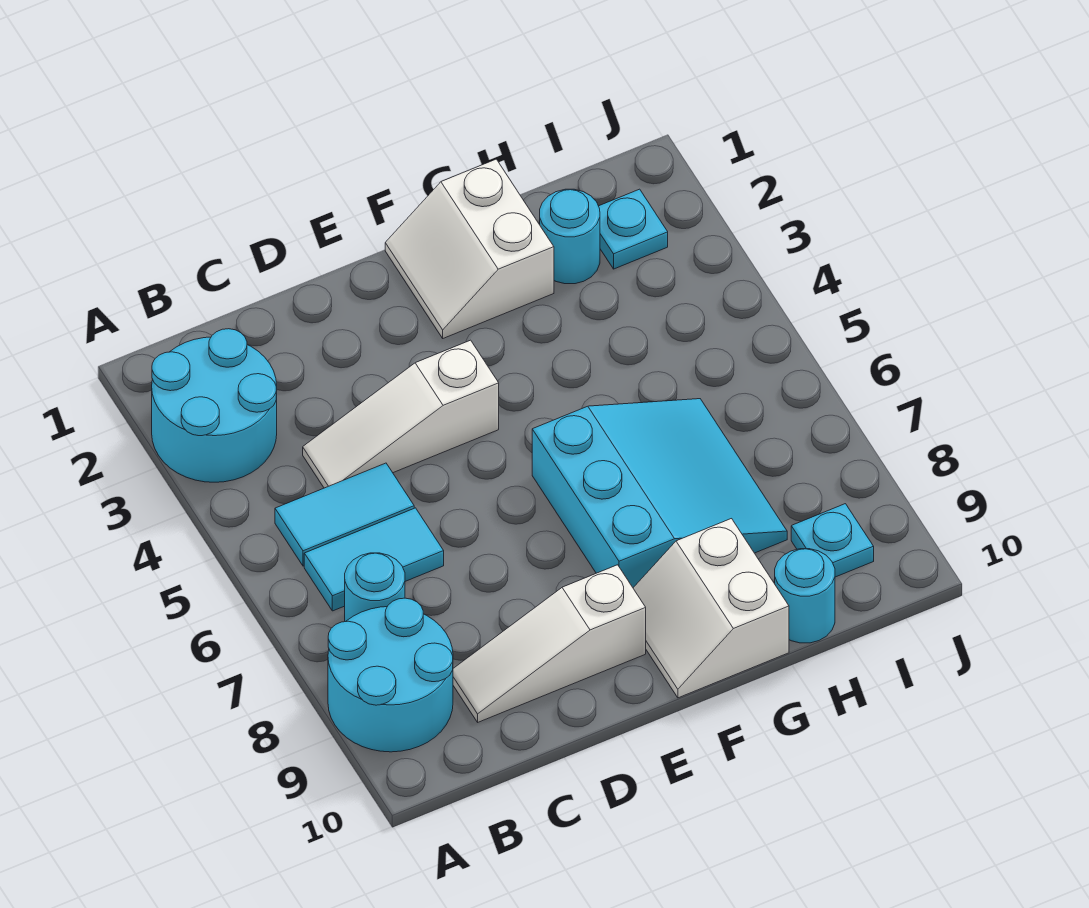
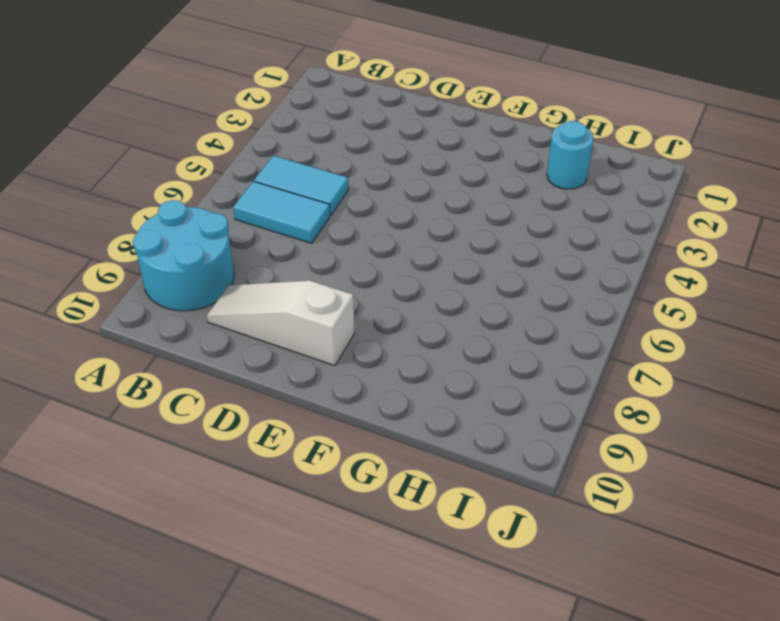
none -> cyan round brick A2:B3 level 1
none -> cyan round brick B7 level 1
none -> white slope C4:E4 level 1 top E

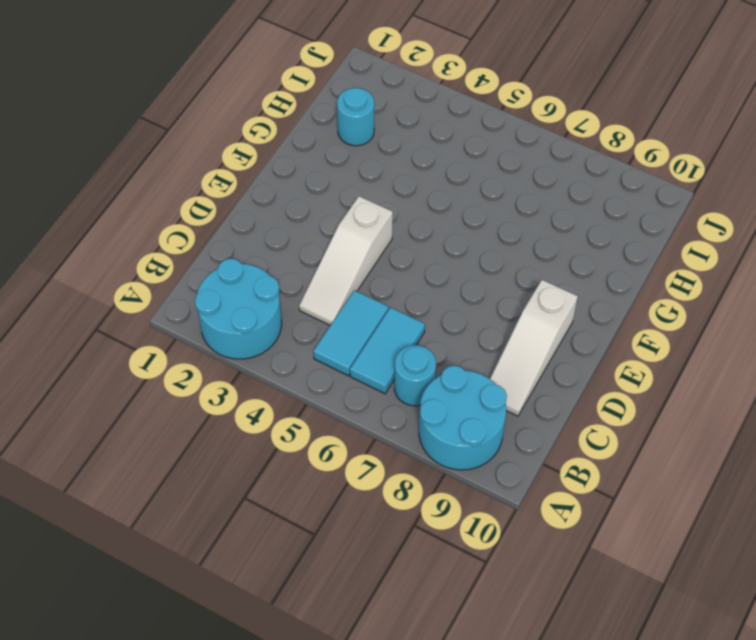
none -> white slope F1:G2 level 1 top G
none -> cyan slope F6:H8 level 1 top F
none -> white slope F9:G10 level 1 top G

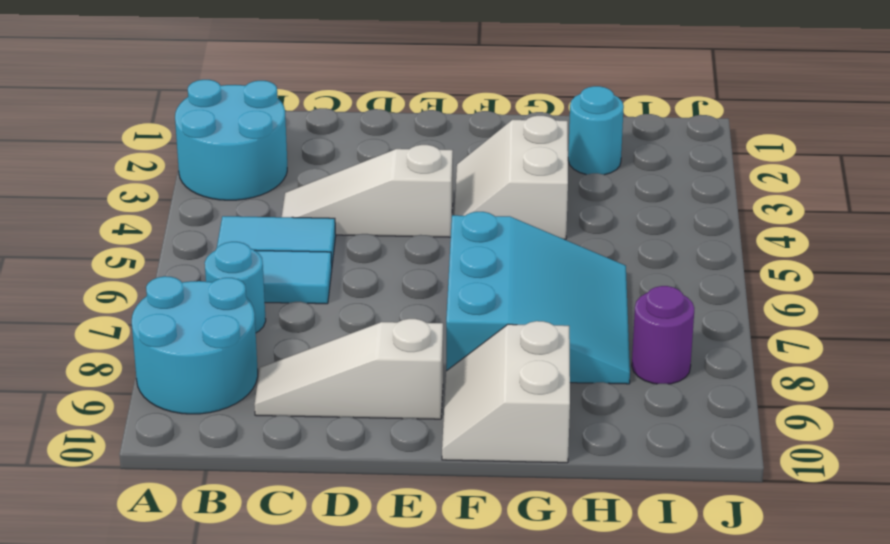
white slope F3:G4 level 1 top G -> white slope F1:G2 level 1 top G
purple round brick I8 level 1 -> none
none -> cyan round brick H10 level 1
none -> cyan plate I2 level 1
none -> cyan plate I9 level 1

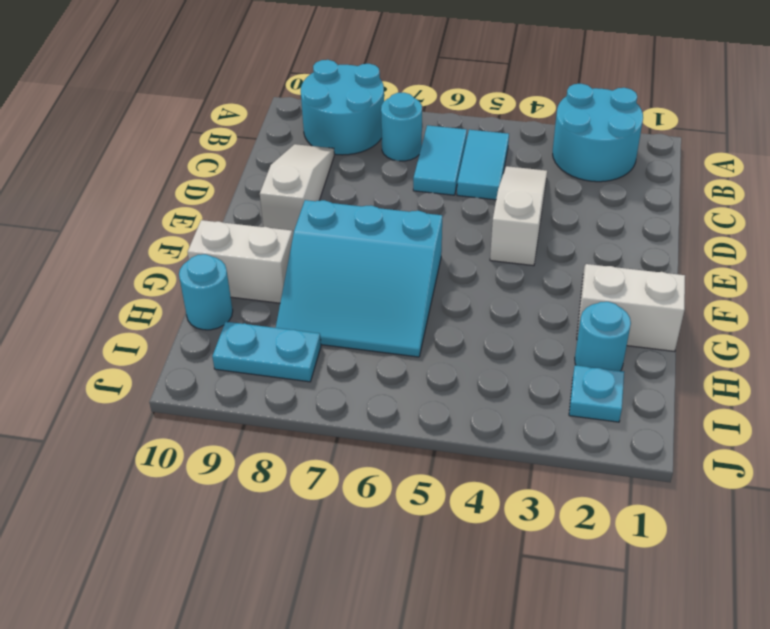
cyan plate I8:I9 level 1 -> cyan plate I9 level 1

